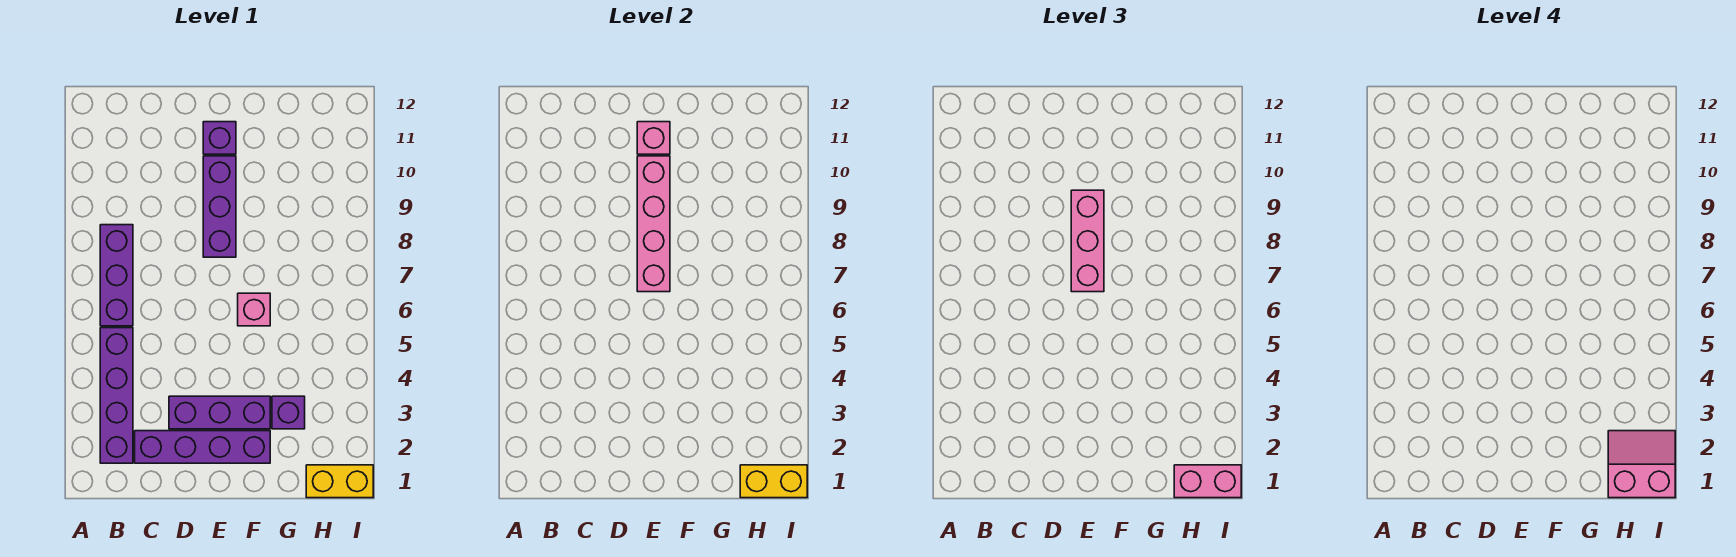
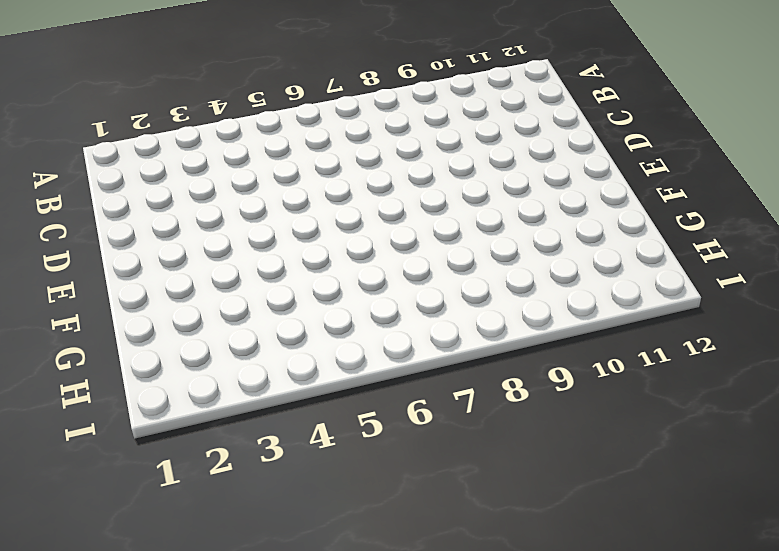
none -> purple brick B2:B5 level 1
none -> purple brick B6:B8 level 1
none -> purple brick C2:F2 level 1

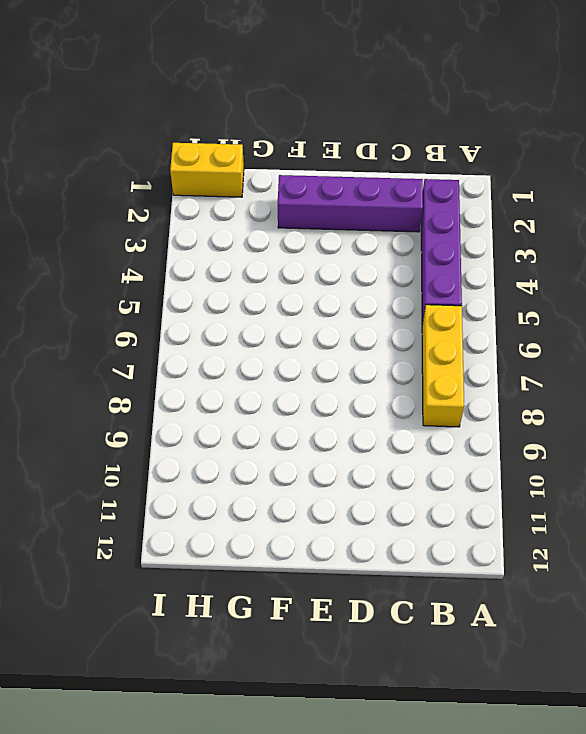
yellow brick B6:B8 level 1 -> purple brick B6:B8 level 1
none -> purple brick D3:F3 level 1
none -> purple brick E8:E10 level 1
none -> purple brick E11 level 1

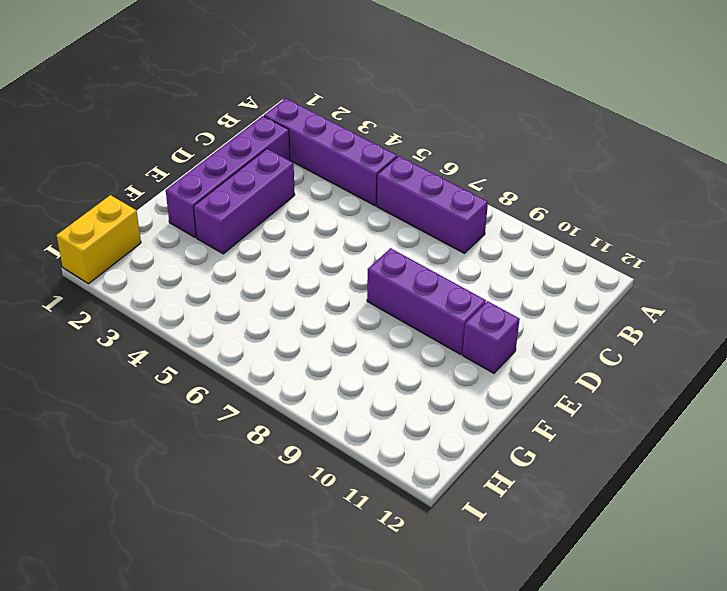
none -> pink brick F6 level 1
none -> purple brick G3 level 1
none -> pink brick E7:E10 level 2

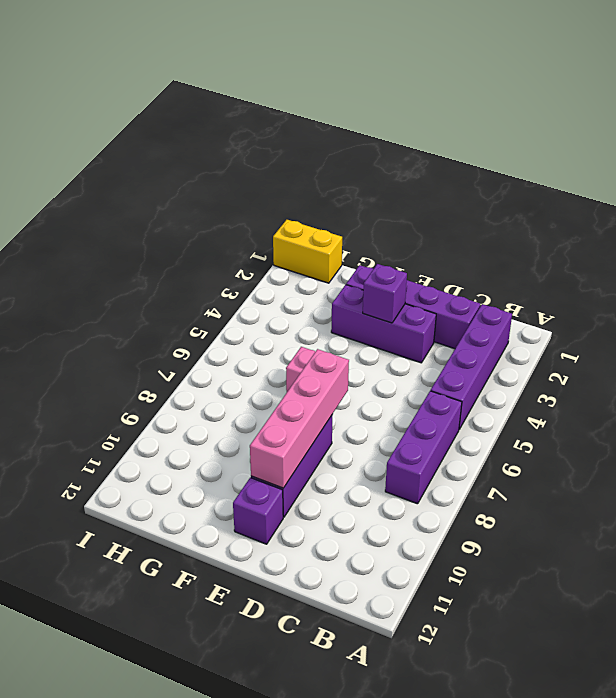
purple brick E3 level 2 -> purple brick G3 level 1
none -> pink brick E11 level 2
none -> yellow brick H1:I1 level 2
none -> pink brick E7:E9 level 3

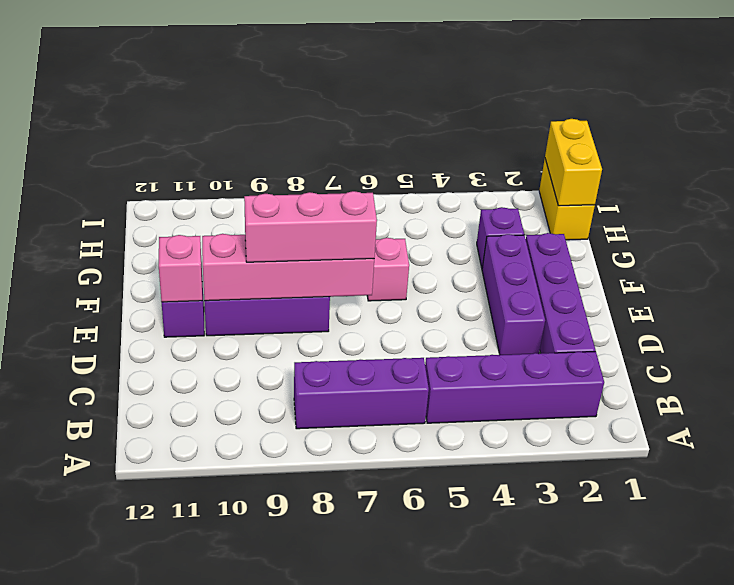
none -> pink brick H1:I1 level 3
none -> pink slope H1:I2 level 4 top 1

